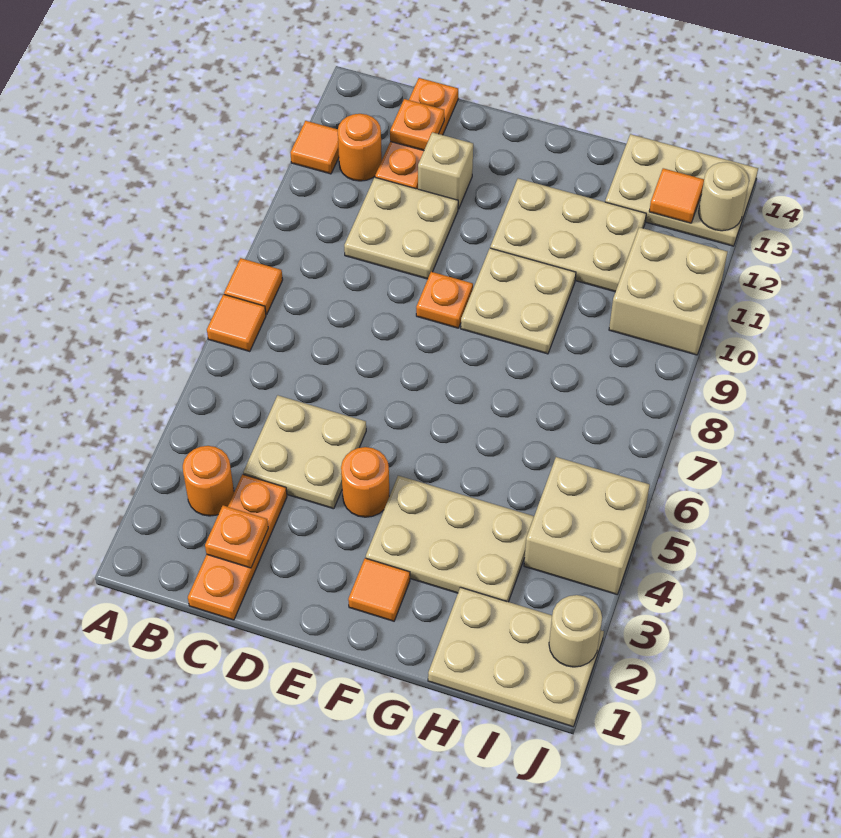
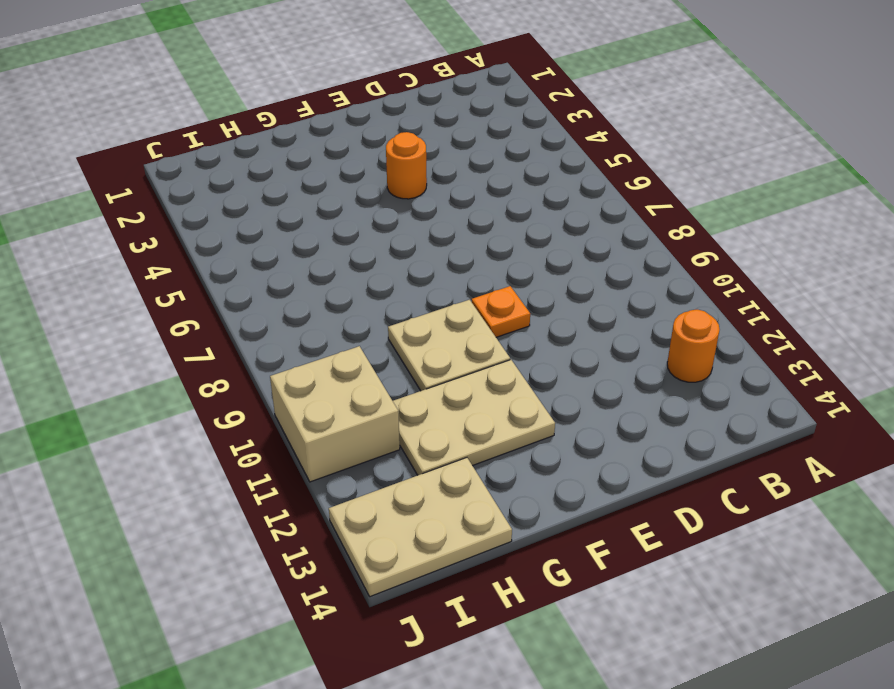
none -> orange tile A7 level 1
none -> orange tile A8 level 1
none -> orange tile A12 level 1

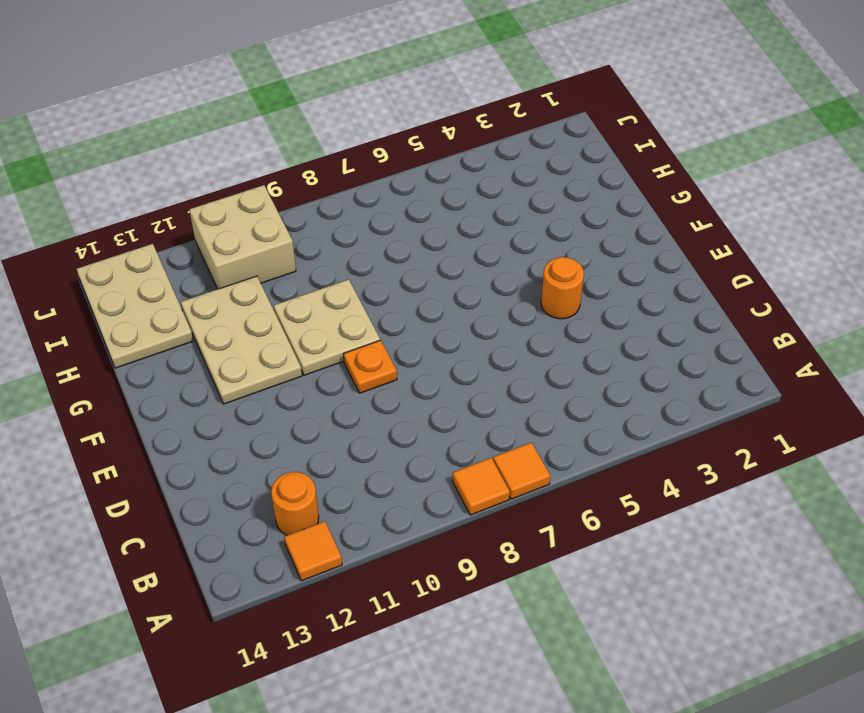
none -> orange round brick B3 level 1
none -> orange plate C1:C3 level 1
none -> tan plate C4:D5 level 1

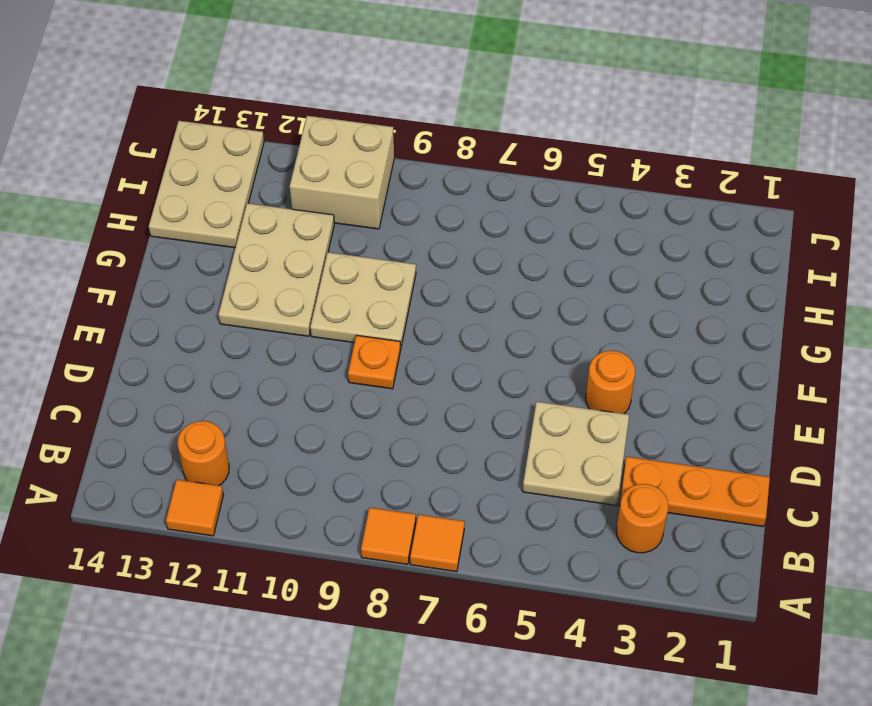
none -> tan plate C10:D11 level 1
none -> orange plate C12:C14 level 1
none -> tan brick D12 level 1

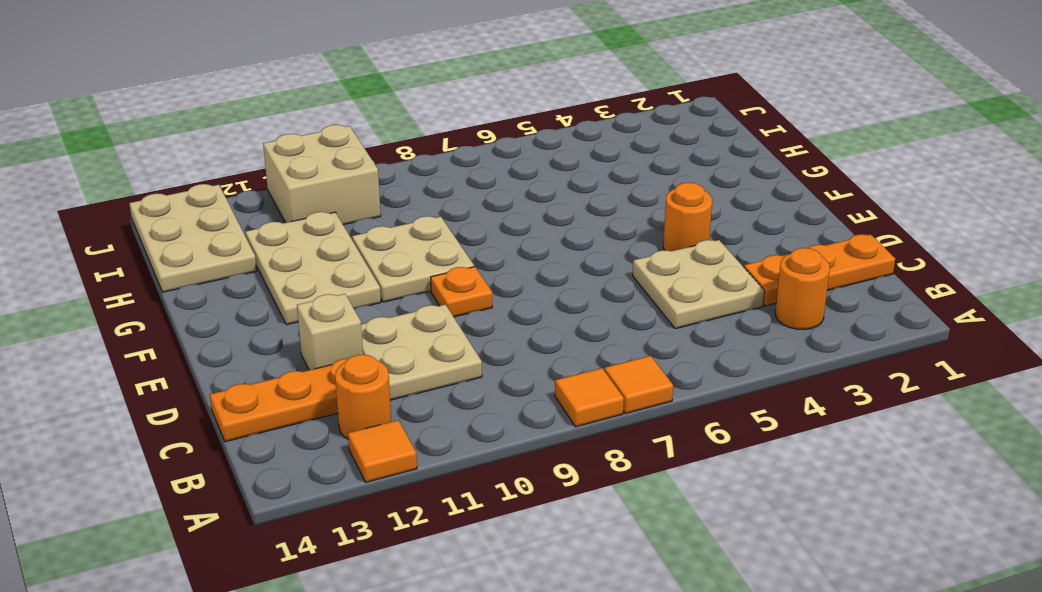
none -> orange tile F2 level 1
none -> tan plate F3:H4 level 1
none -> tan plate H1:J2 level 1

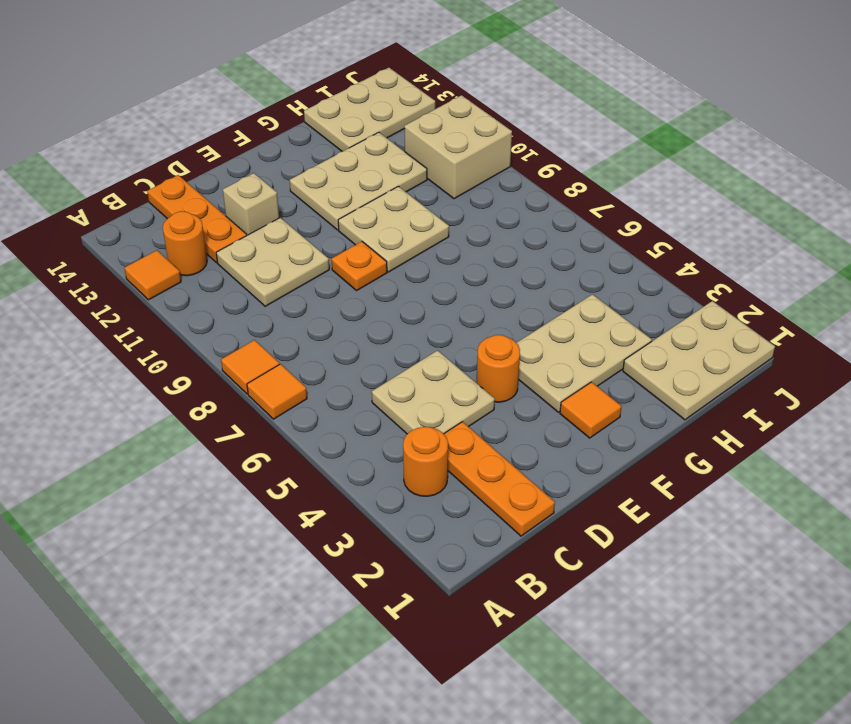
none -> tan brick I4:J5 level 1
none -> orange plate C2 level 2
none -> orange plate C13 level 2

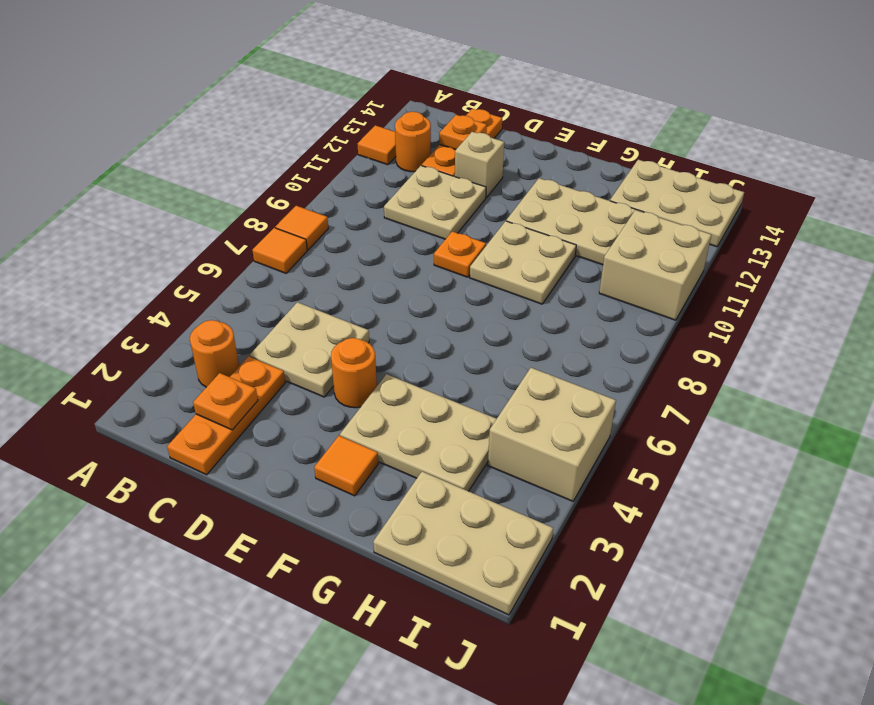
none -> orange tile I13 level 2
none -> tan round brick J2 level 2
none -> tan round brick J13 level 2

